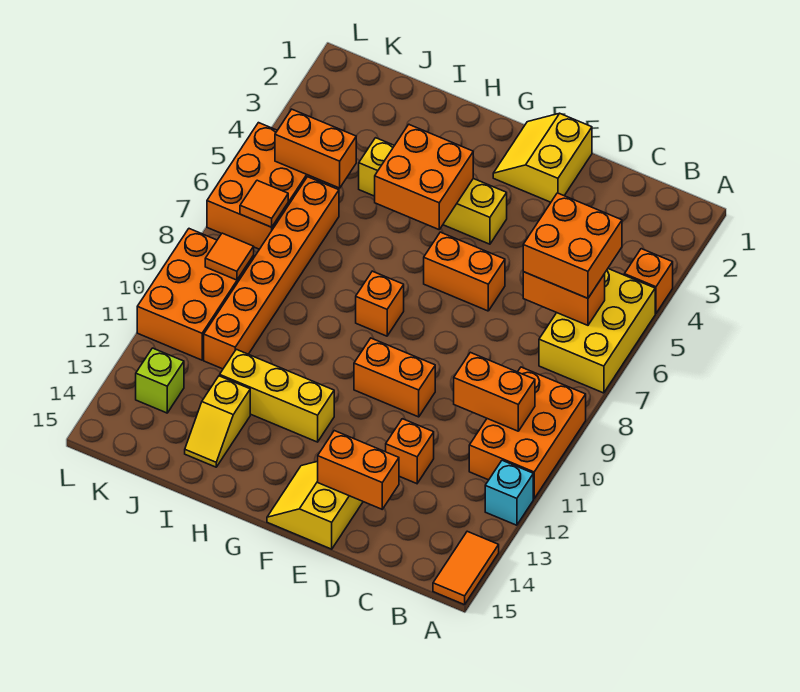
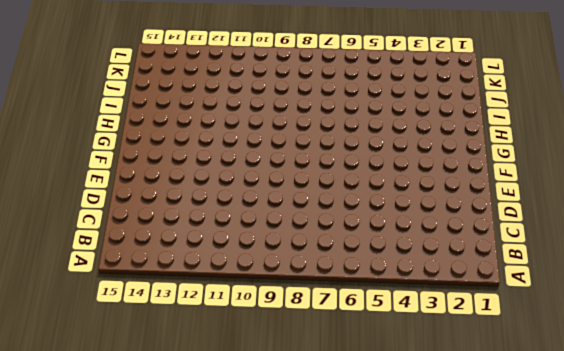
none -> orange brick A4 level 1
none -> yellow brick A5:B7 level 1
none -> orange brick A9:B11 level 1

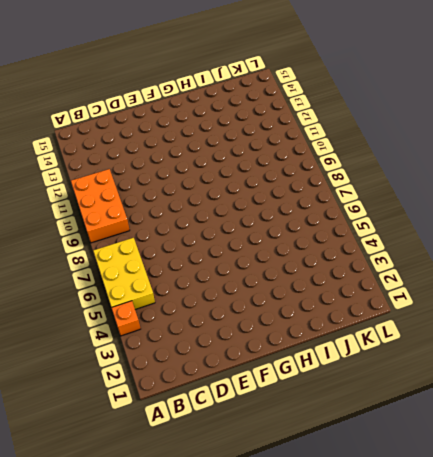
none -> cyan brick A12 level 1
none -> orange tile A14:A15 level 1
none -> orange brick D12 level 1

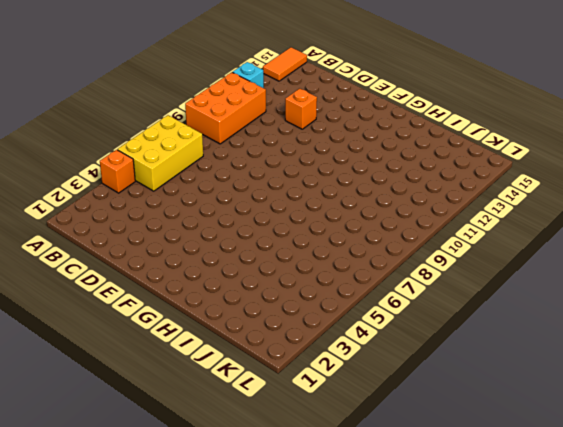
none -> yellow slope E1:F2 level 1 top E
none -> orange brick E6:F6 level 1
none -> orange brick E10:F10 level 1

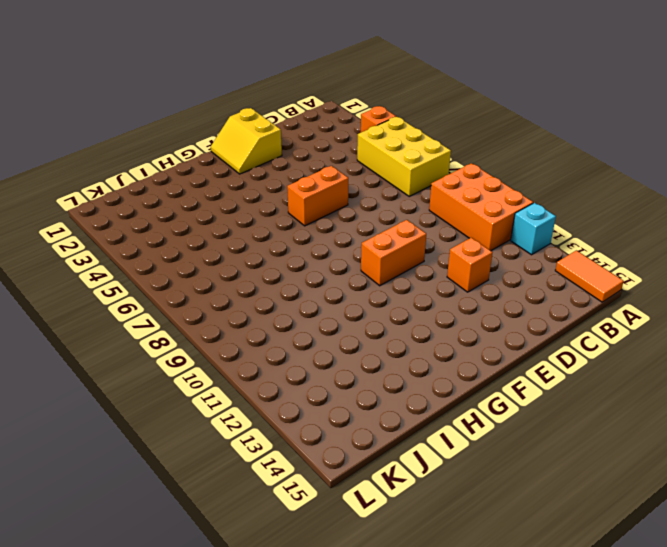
none -> yellow slope E14:F15 level 1 top E
none -> yellow brick F4:I4 level 1
none -> orange brick G8 level 1

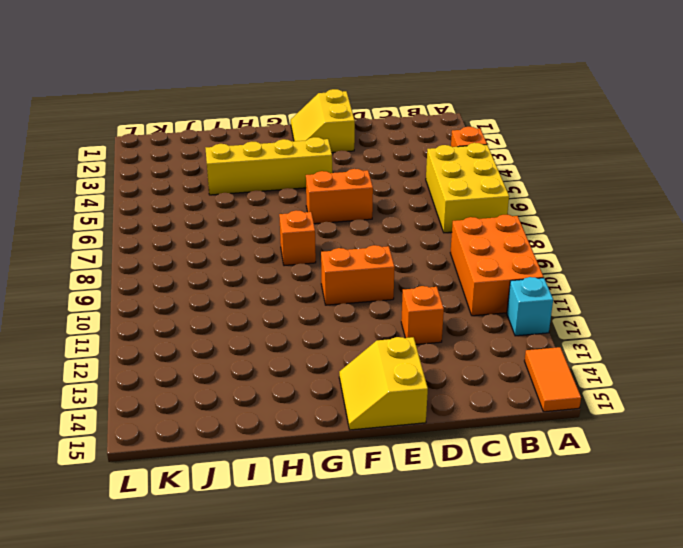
none -> yellow brick G12:I12 level 1
none -> yellow slope I13:I14 level 1 top 13
none -> orange brick J6:J11 level 1

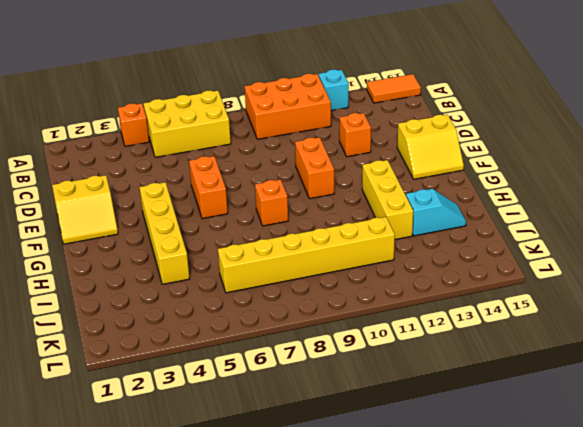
cyan slope I13:I14 level 1 top 13 -> yellow slope I13:I14 level 1 top 13
yellow brick J6:J11 level 1 -> orange brick J6:J11 level 1
none -> orange brick K5:L7 level 1
none -> orange brick K9:L11 level 1
none -> lime brick K13 level 1

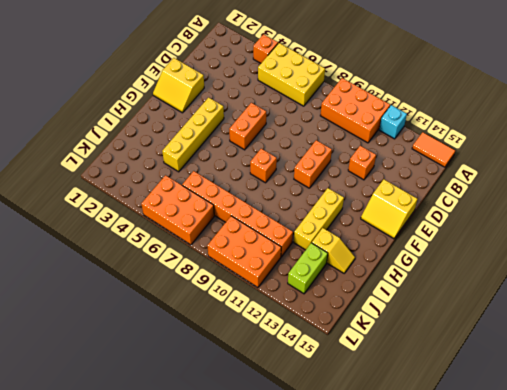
lime brick J13:K13 level 1 -> lime brick K13 level 1
none -> orange brick B6:C6 level 2
none -> orange brick B10:C10 level 2
none -> orange brick D14:E14 level 2

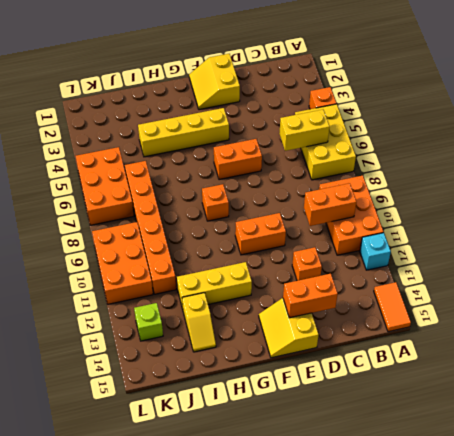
yellow brick B6:C6 level 2 -> orange brick B6:C6 level 2
none -> orange brick G4:H5 level 2
none -> orange brick J5:K5 level 2
none -> orange tile K7 level 2

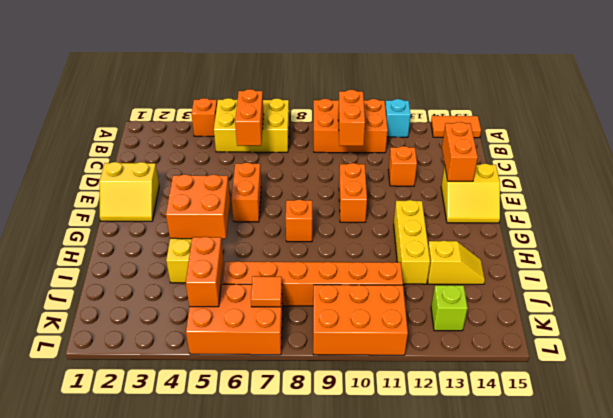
none -> orange tile K9 level 2
none -> orange brick B5:C6 level 3

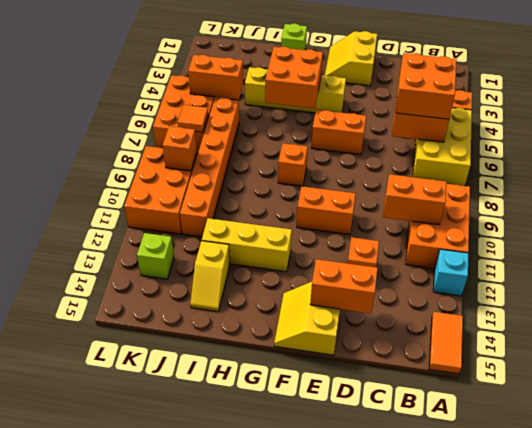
lime brick H1 level 1 -> none
orange brick K9 level 2 -> orange tile K9 level 2

